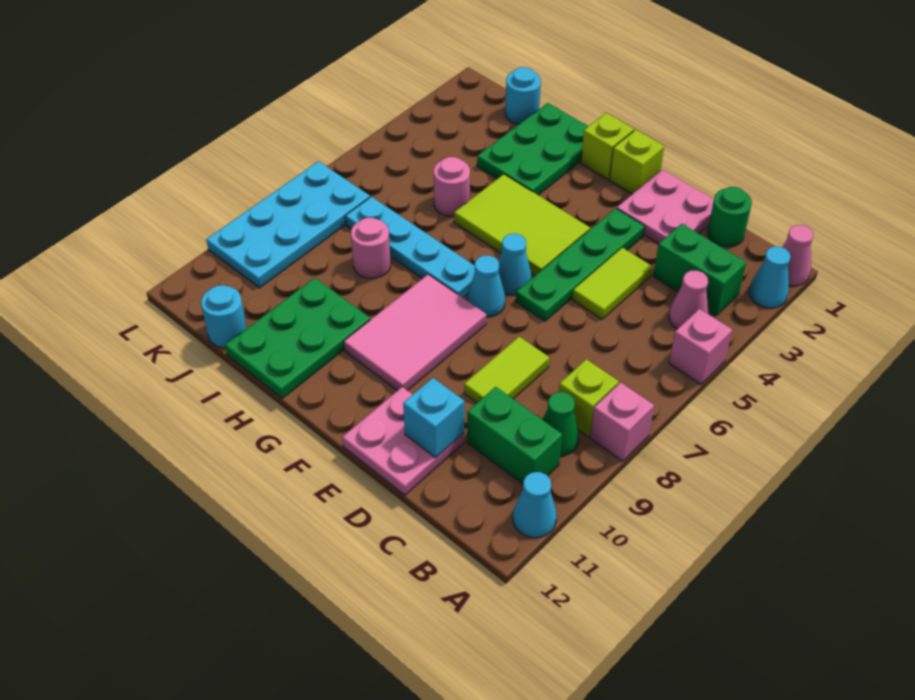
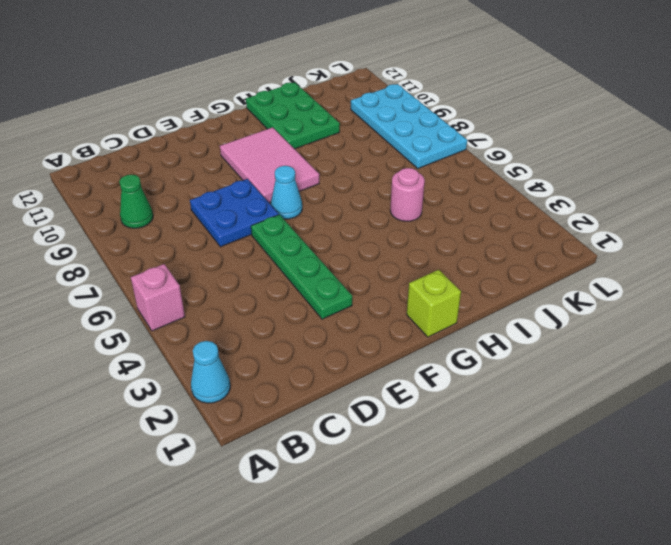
blue plate D7:E8 level 1 -> lime tile D8:D9 level 1
none -> pink cone A1 level 1
none -> pink brick A8 level 1
none -> cyan cone A11 level 1
none -> green brick B3:C3 level 1

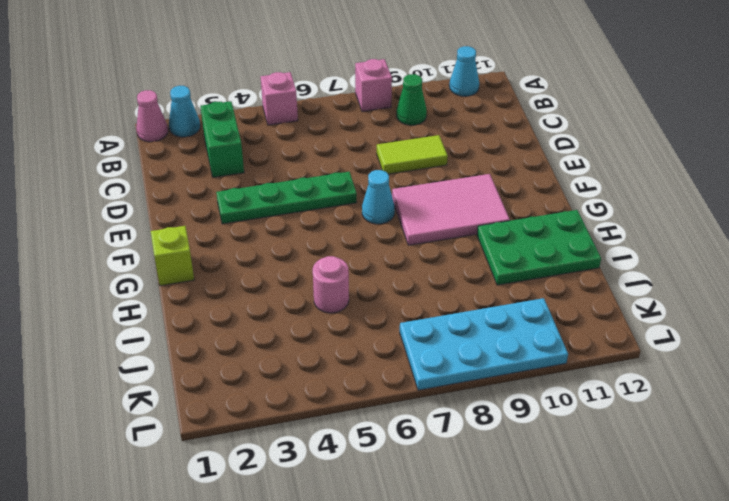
none -> pink cone B4 level 1
none -> lime brick B8 level 1
none -> green brick B10:C10 level 1
none -> green round brick C1 level 1

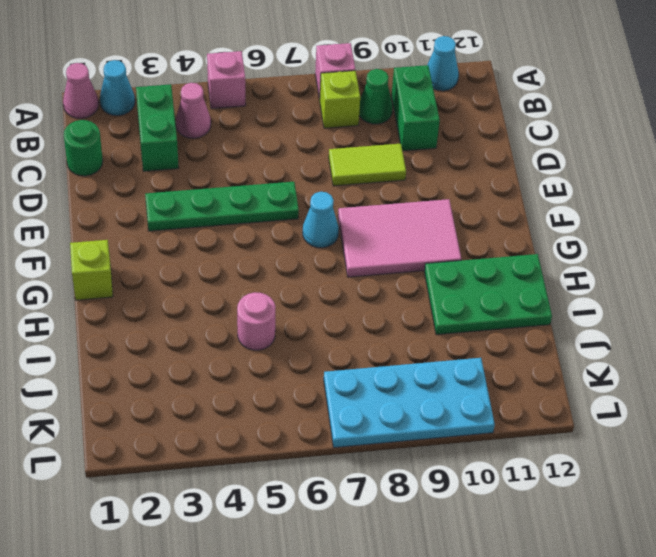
none -> pink plate D1:E2 level 1
none -> lime tile D4:D5 level 1
none -> pink plate D11:E12 level 1
none -> lime brick F1 level 1

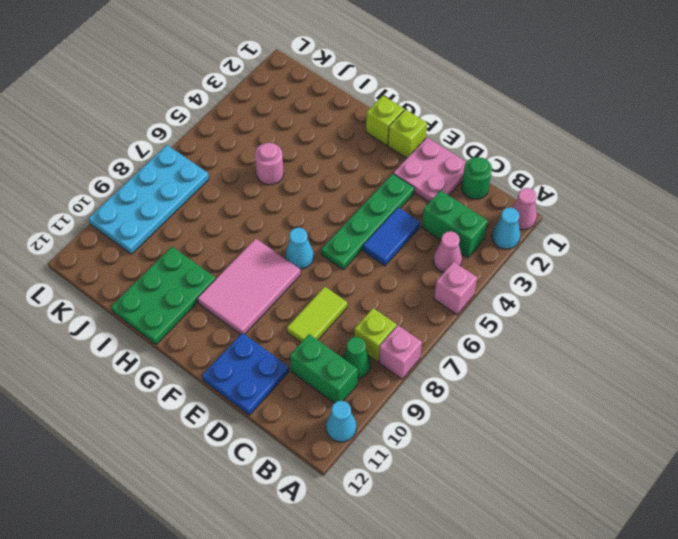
blue tile D4:D5 level 1 -> lime tile D4:D5 level 1
blue plate D11:E12 level 1 -> pink plate D11:E12 level 1
none -> lime tile F4:H5 level 1
none -> cyan cone F6 level 1
none -> cyan plate G7:J7 level 1
none -> green plate H1:I3 level 1

